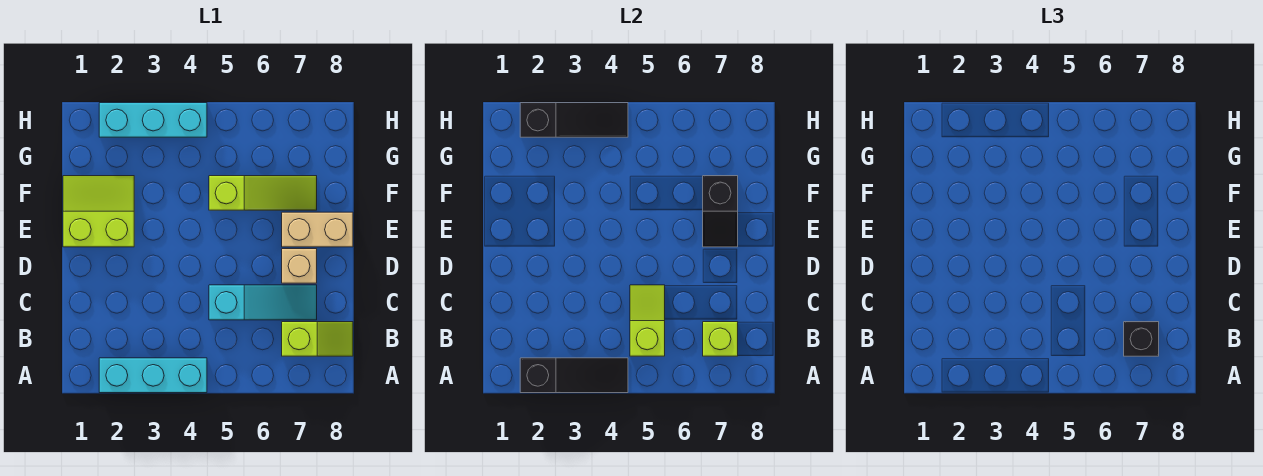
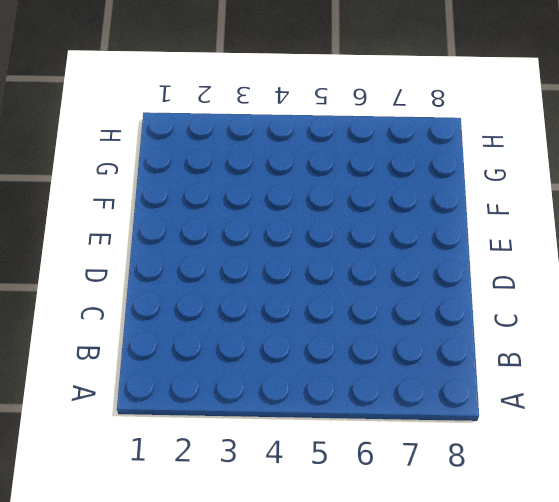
none -> cyan brick A2:A4 level 1
none -> lime slope B7:B8 level 1 top 7
none -> cyan slope C5:C7 level 1 top 5

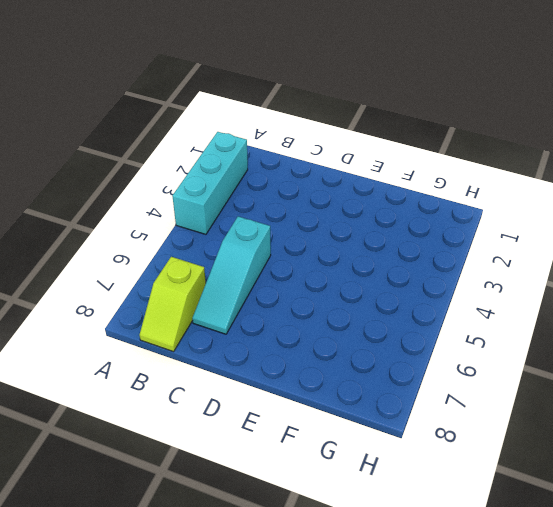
none -> tan brick D7 level 1
none -> lime slope E1:F2 level 1 top E
none -> tan brick E7:E8 level 1

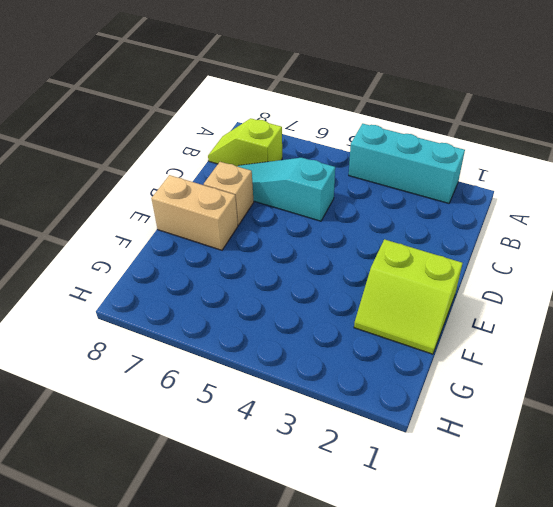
none -> lime slope F5:F7 level 1 top 5
none -> cyan brick H2:H4 level 1
none -> black slope A2:A4 level 2 top 2

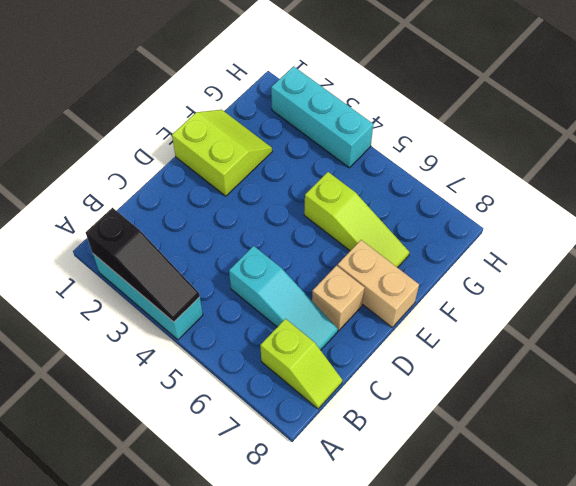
none -> lime slope B5:C5 level 2 top B
none -> lime brick B7 level 2
none -> black slope E7:F7 level 2 top F

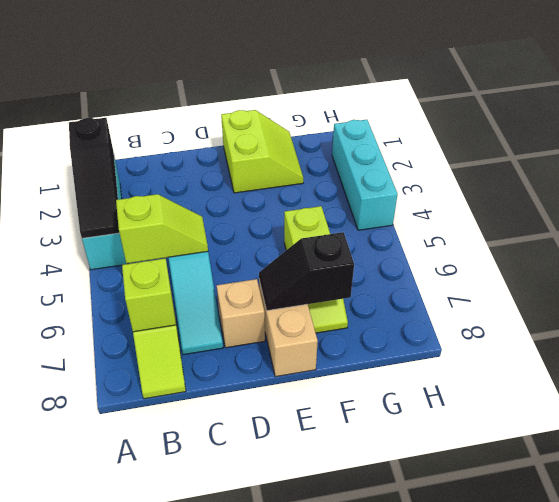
none -> black slope H2:H4 level 2 top 2
none -> black brick B7 level 3

